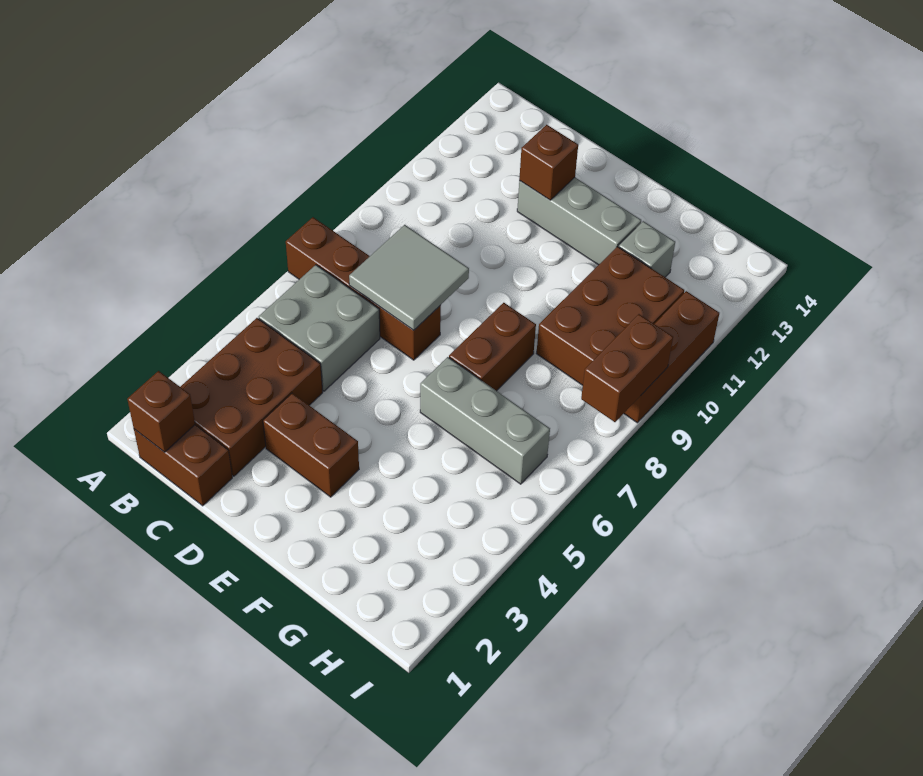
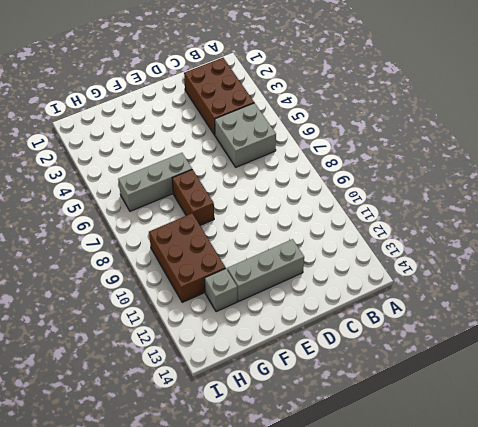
none -> brown brick A7:D7 level 1
none -> brown brick B1:C1 level 1
none -> brown brick D3:E3 level 1

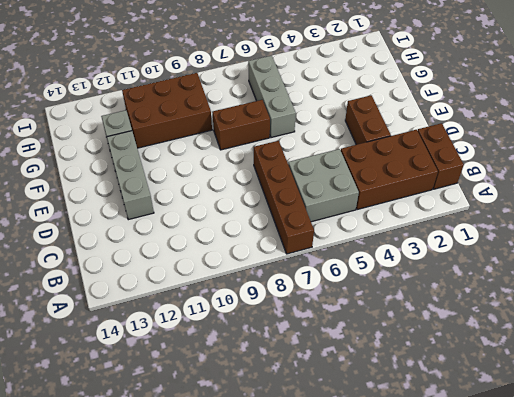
none -> brown brick I9:I11 level 1
none -> brown brick B1 level 2
none -> grey tile C7:D8 level 2

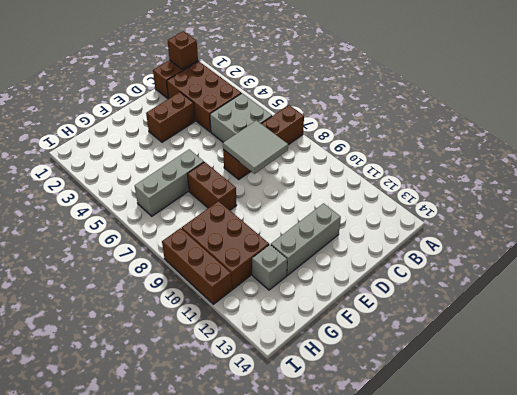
none -> brown brick D12 level 2
none -> brown brick I8:I9 level 2

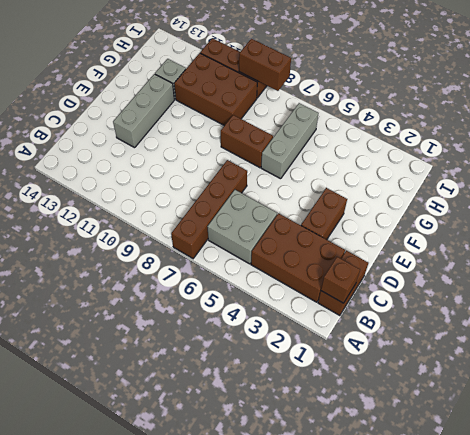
none -> grey tile C7:D8 level 2
none -> brown brick D12 level 2

